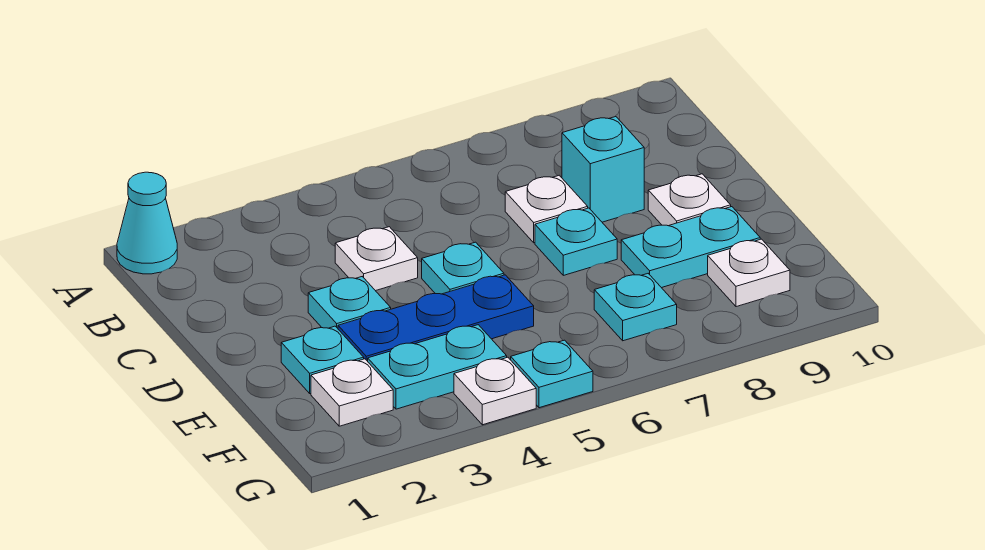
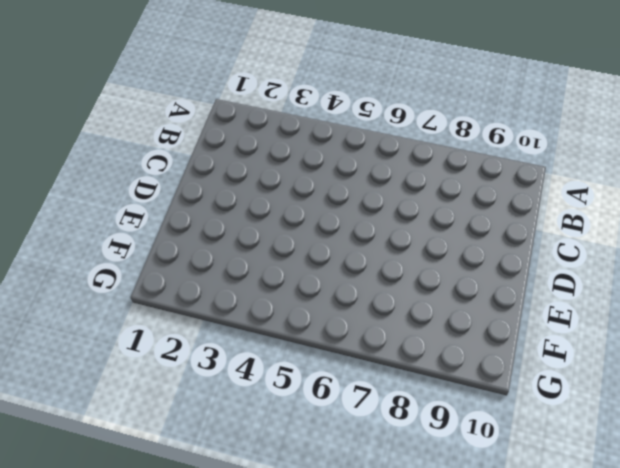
none -> cyan cone A1 level 1
none -> white plate C4 level 1
none -> white plate C7 level 1

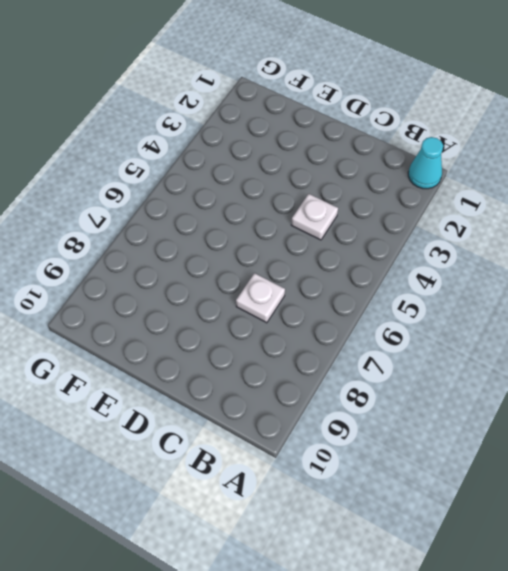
none -> cyan brick C8 level 1
none -> cyan plate D3 level 1
none -> cyan plate D5 level 1

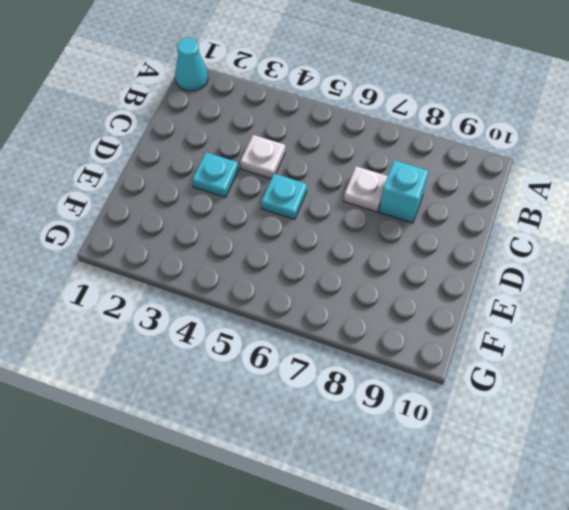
none -> cyan plate D7 level 1
none -> white plate D9 level 1
none -> cyan plate E2 level 1

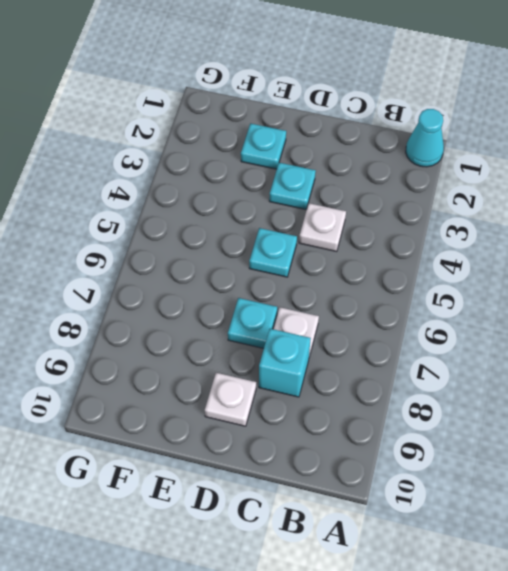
none -> blue plate E3:E5 level 1
none -> cyan plate E8:E9 level 1
none -> white plate F2 level 1

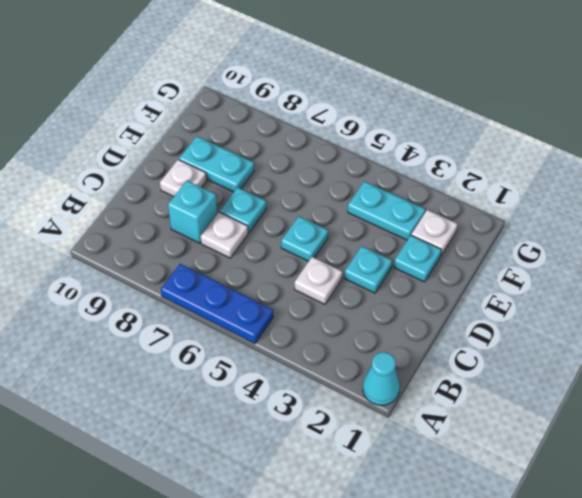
blue plate A5:A7 level 1 -> blue plate E3:E5 level 1
none -> cyan plate F7 level 1
none -> white plate F9 level 1
none -> white plate G4 level 1

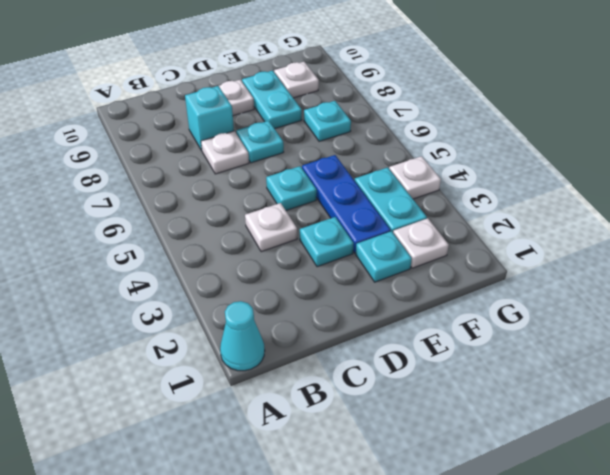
none -> cyan plate G5 level 1

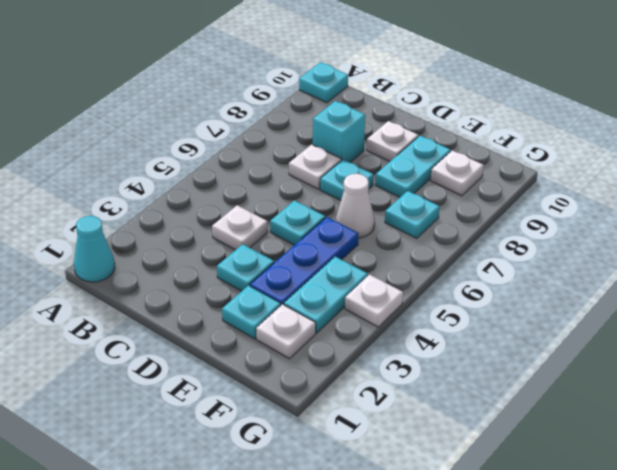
cyan plate A10 level 1 -> cyan plate G5 level 1
white cone E6 level 1 -> none

